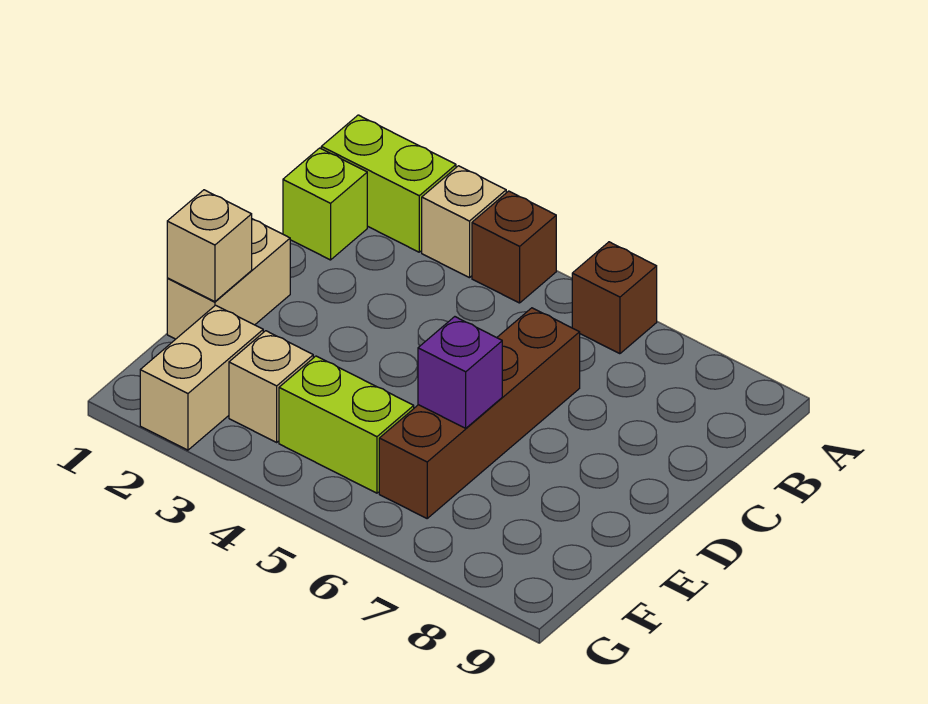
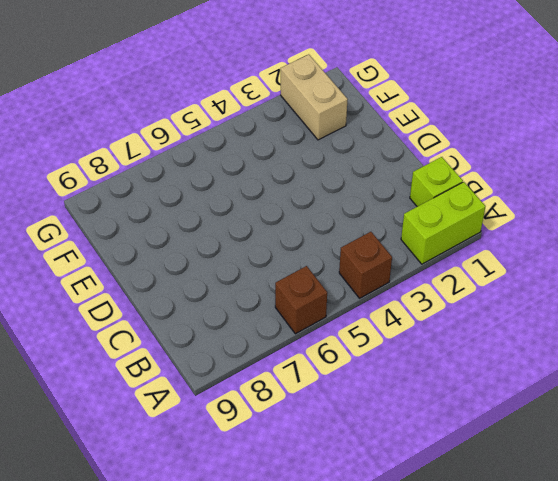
none -> tan brick A3 level 1
none -> brown brick C6:F6 level 1
none -> tan brick D1:E1 level 1

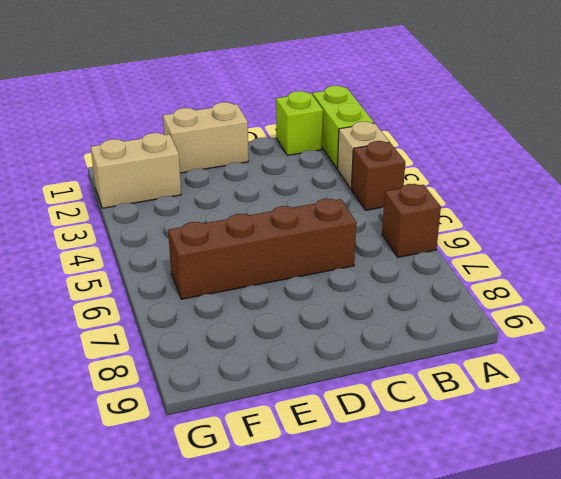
none -> tan brick F3 level 1
none -> lime brick F4:F5 level 1
none -> tan brick E1 level 2

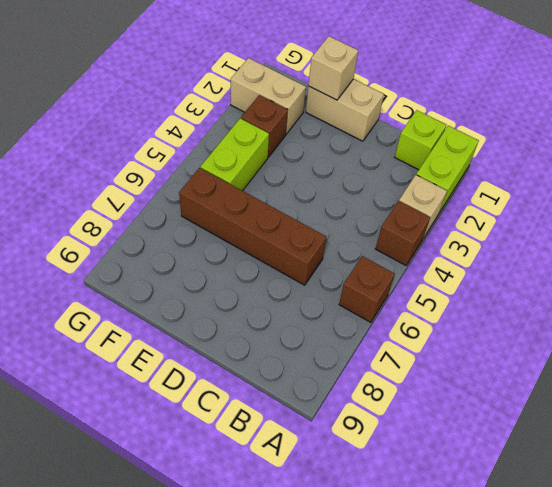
brown brick F3 level 1 -> tan brick F3 level 1
none -> purple brick E6 level 2

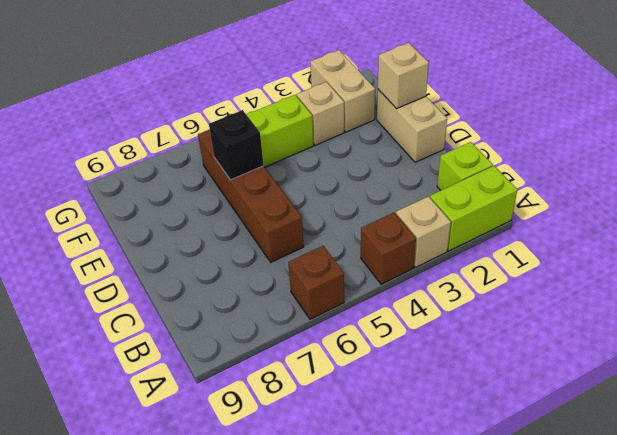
black brick E6 level 2 -> purple brick E6 level 2

